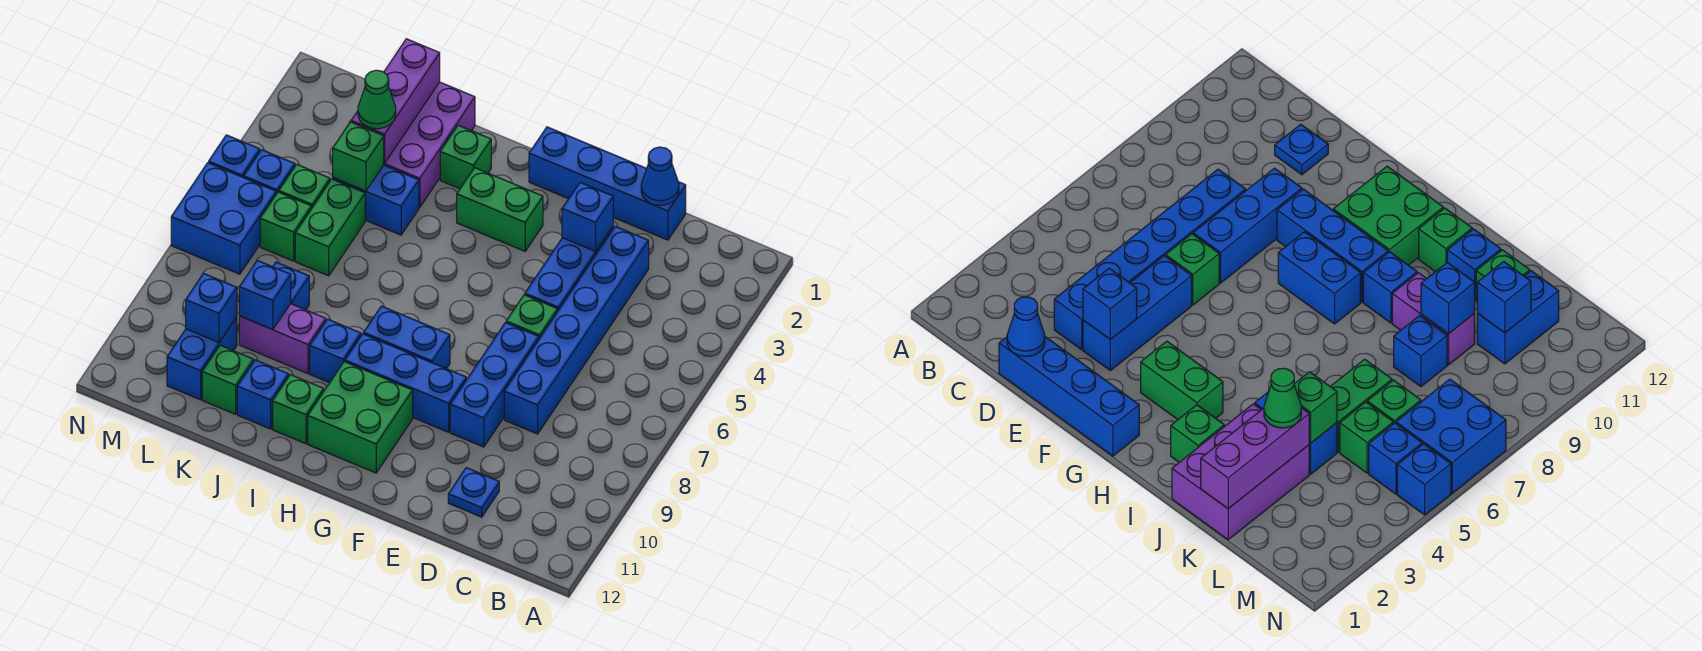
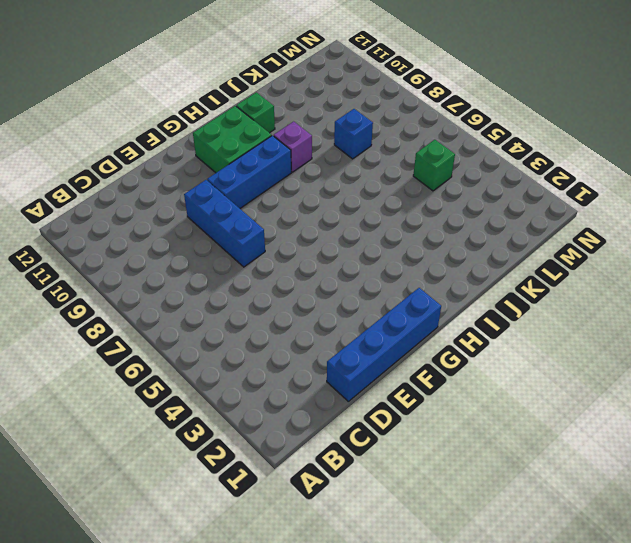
purple brick I9 level 1 -> blue brick I9 level 1
none -> blue brick D3:D8 level 1
none -> blue plate D11 level 1
none -> blue brick E3:E5 level 1
none -> green brick E6 level 1

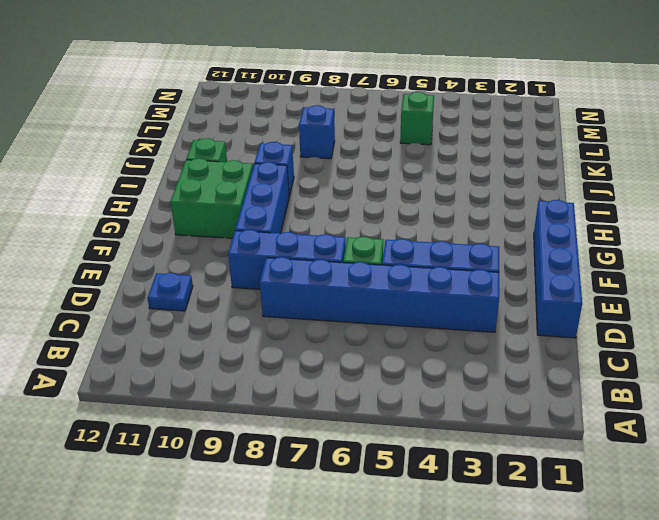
none -> green brick G3:H3 level 1
none -> blue brick G8:H8 level 1
none -> green brick I2 level 1
none -> purple brick J1:K3 level 1

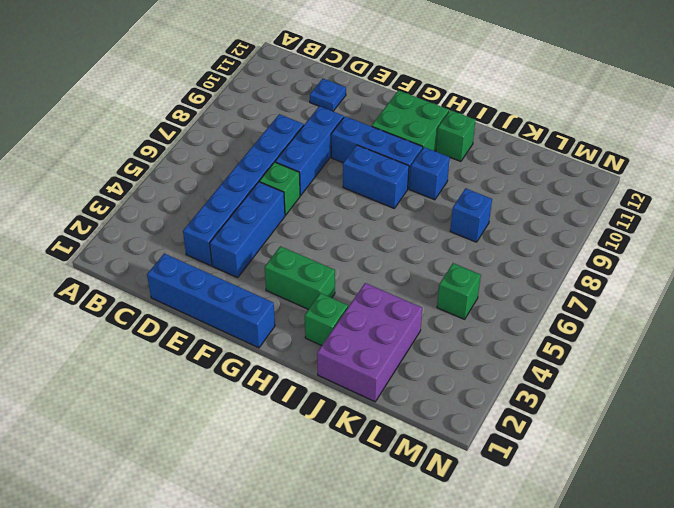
none -> blue brick J4:K4 level 1
none -> purple brick J9:K9 level 1
none -> blue brick J11 level 1
none -> green brick K5:K6 level 1

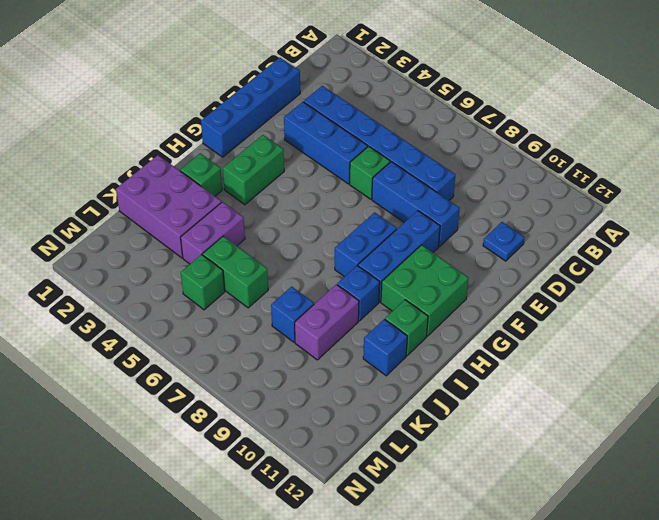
purple brick J4:K4 level 1 -> blue brick J4:K4 level 1
none -> green brick K11 level 1
none -> green brick L6 level 1
none -> blue brick L10:L11 level 1
none -> blue brick M5 level 1

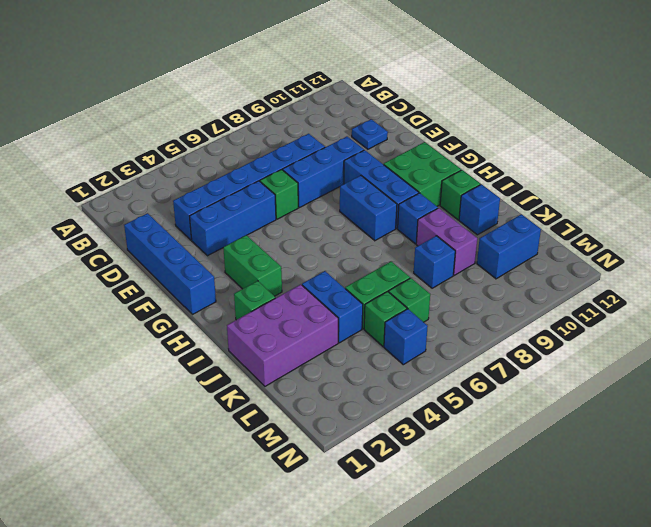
none -> green brick K11 level 1
none -> blue brick M6:N7 level 1
none -> blue brick N5 level 1
none -> blue cone D1 level 2

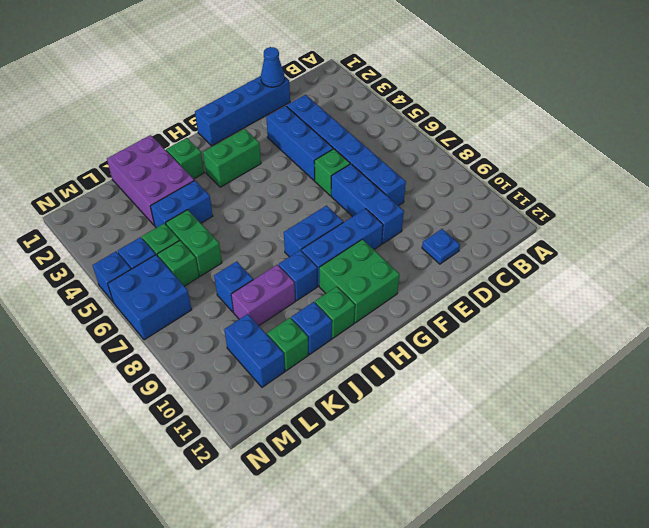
none -> blue brick E3 level 2
none -> purple brick K1:K3 level 2
none -> green brick K4 level 2
none -> blue brick K9 level 2

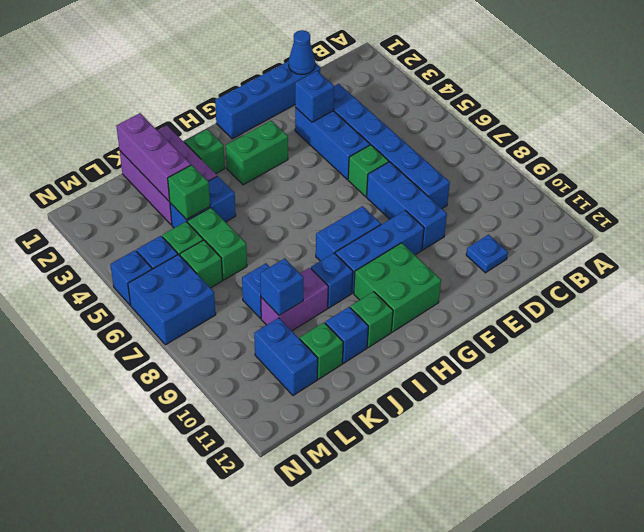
none -> blue brick L10 level 2
none -> green cone K3 level 3

